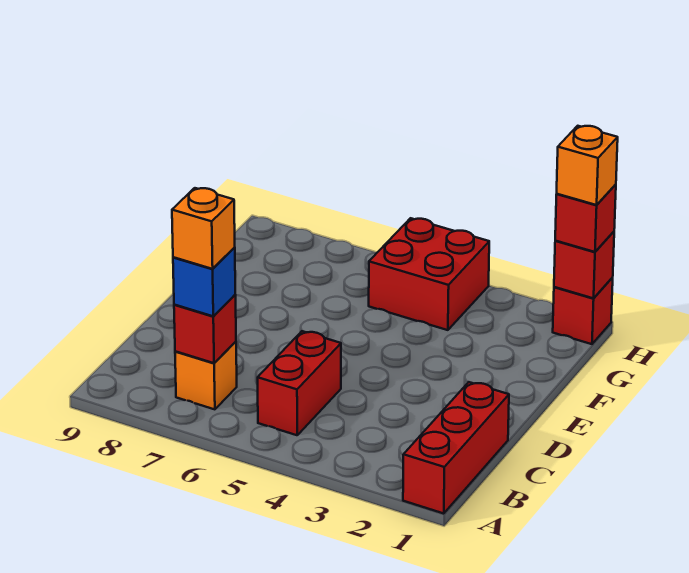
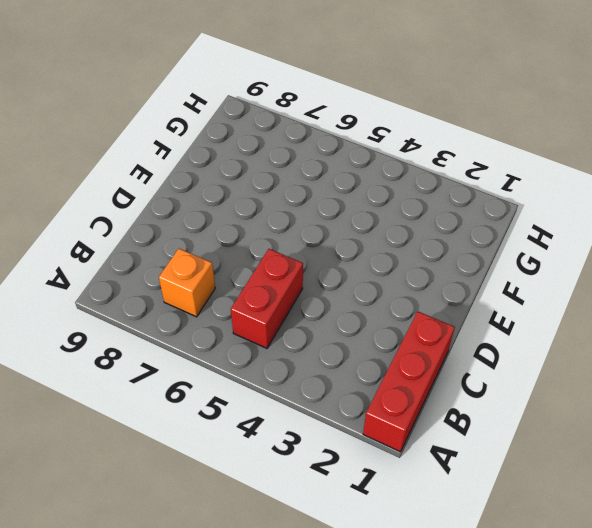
none -> red brick G4:H5 level 1
none -> red brick H1 level 1

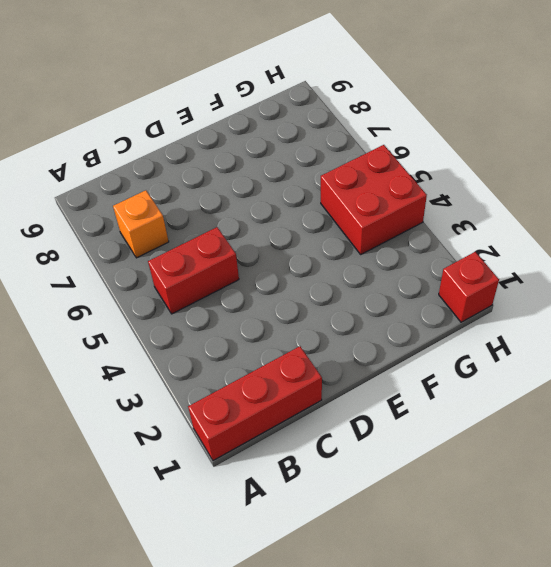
none -> red brick B7 level 2
none -> red brick H1 level 2

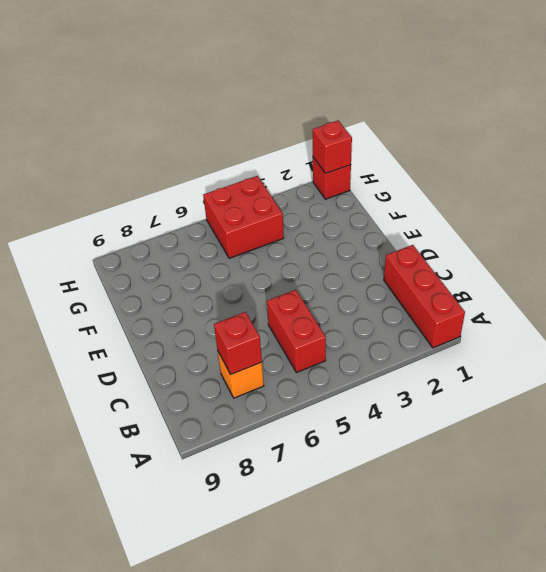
none -> blue brick B7 level 3
none -> red brick H1 level 3

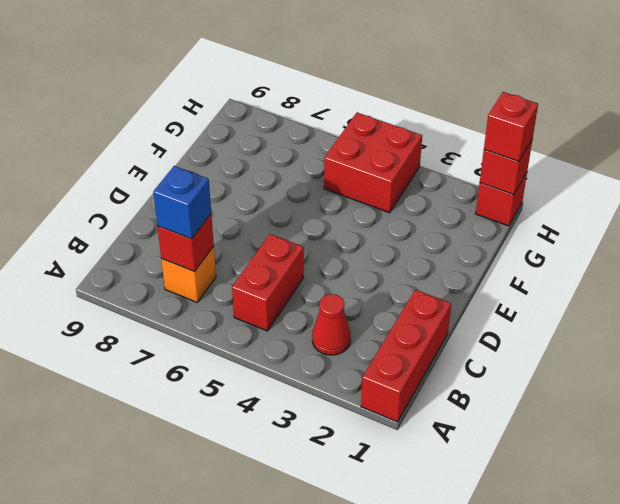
red cone B3 level 1 -> none
none -> orange brick B7 level 4
none -> orange brick H1 level 4

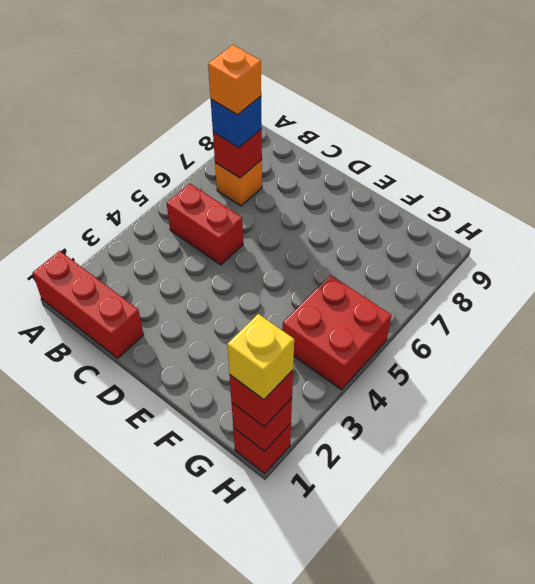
yellow brick H1 level 4 -> orange brick H1 level 4

